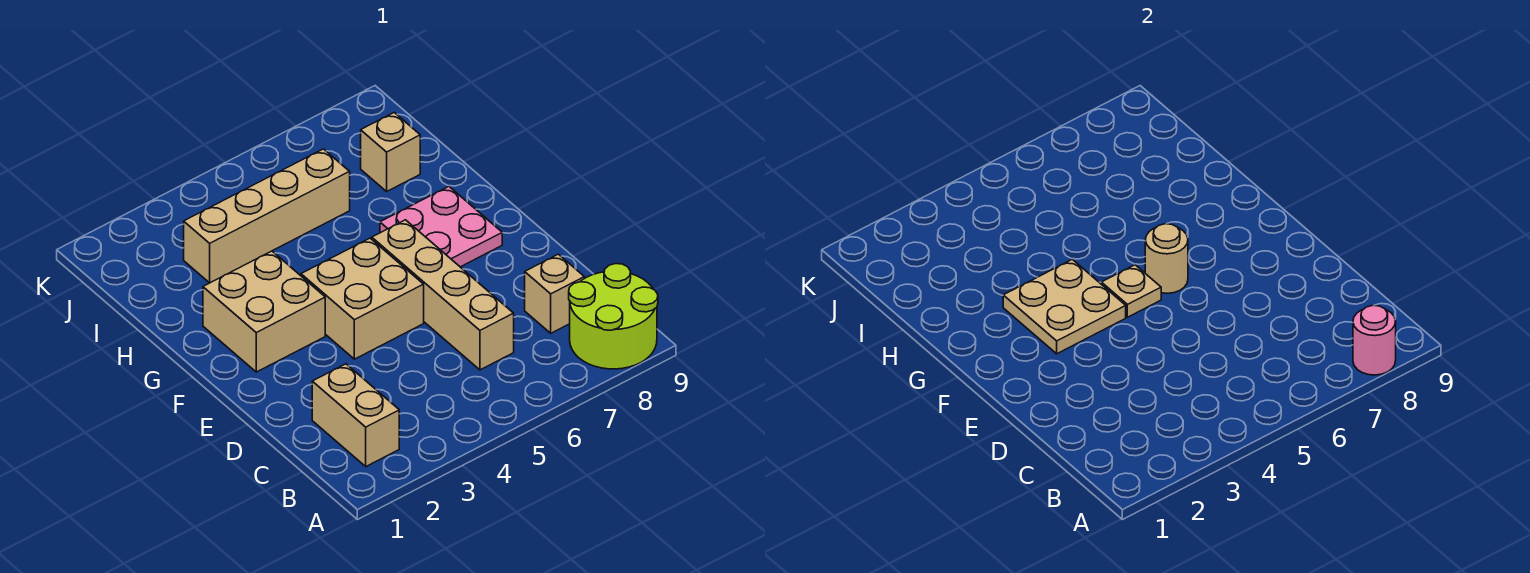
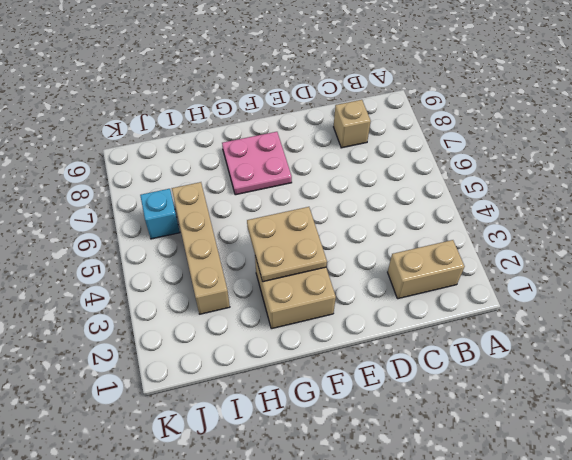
cyan brick J6 level 1 -> none
none -> lime round brick A8:B9 level 1
none -> tan brick C6:F6 level 1
none -> tan brick E4:F5 level 1

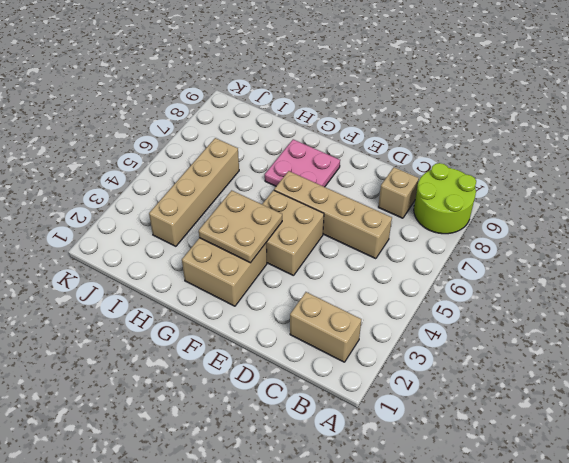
none -> tan brick I8 level 1
none -> pink round brick A8 level 2
none -> tan plate F5 level 2

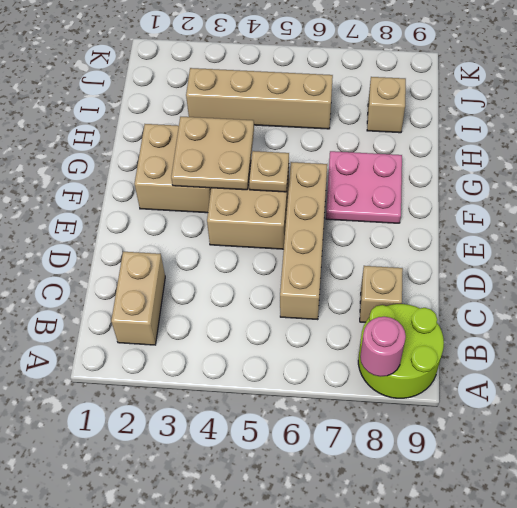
none -> tan round brick F6 level 2

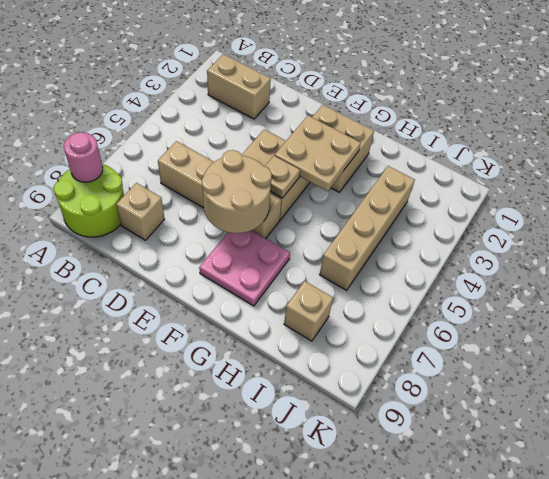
tan round brick E6:F7 level 2 -> tan round brick F6 level 2

